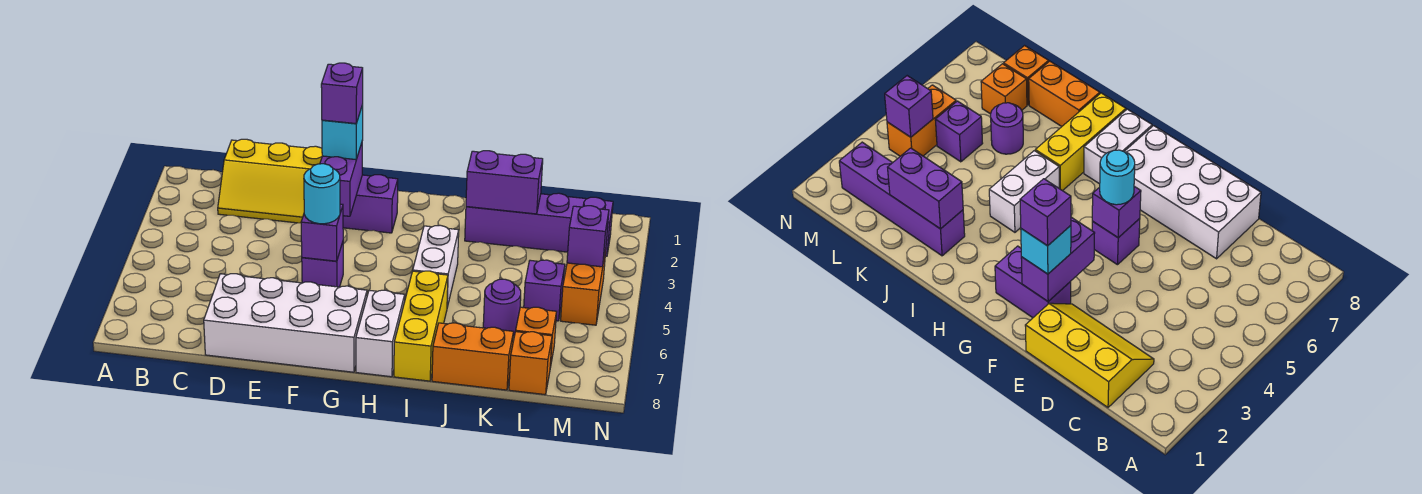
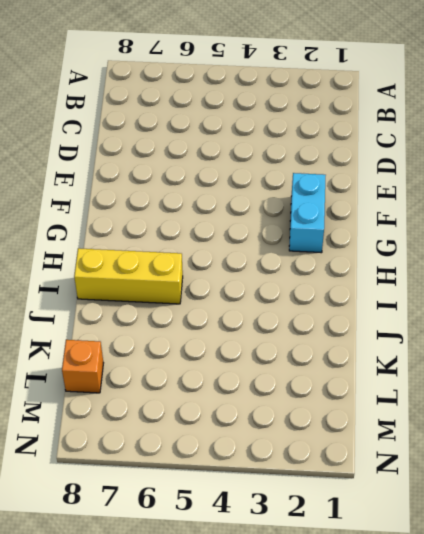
cyan brick F2:G2 level 1 -> purple brick F2:G2 level 1
none -> yellow slope C1:E2 level 1 top 1
none -> white brick D7:G8 level 1
none -> purple brick F5 level 1

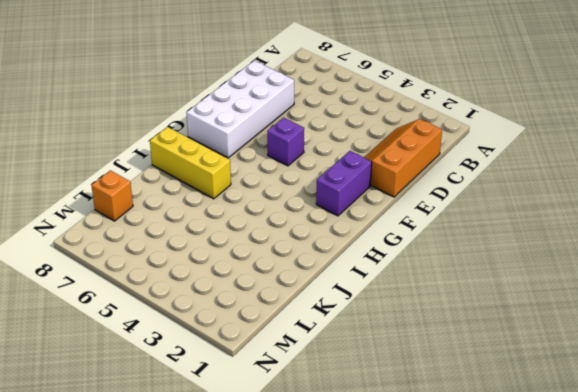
orange slope C1:E2 level 1 top 1 -> yellow slope C1:E2 level 1 top 1
none -> white brick H7:H8 level 1
none -> white brick I4:I5 level 1
none -> purple brick J2:M2 level 1

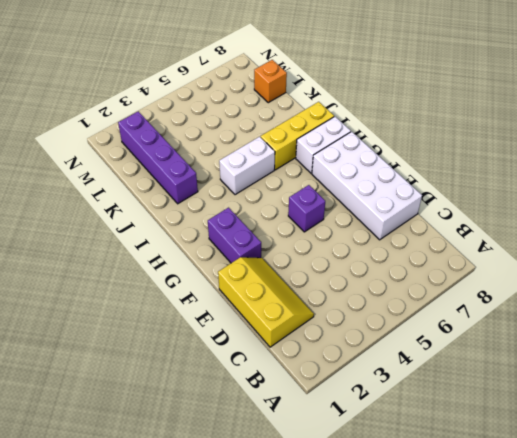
none -> orange brick J8:K8 level 1
none -> purple round brick K6 level 1
none -> purple brick L5 level 1

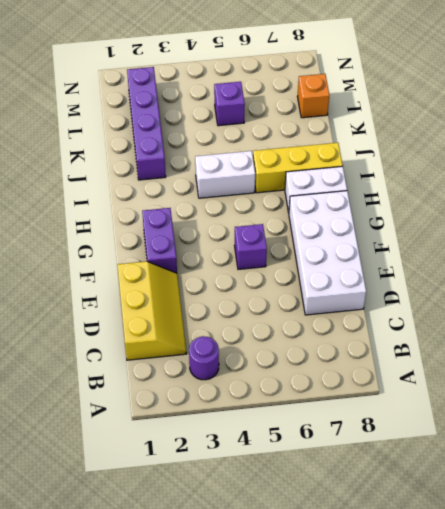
purple round brick B3 level 1 -> purple round brick K6 level 1
none -> orange brick J8:K8 level 1
none -> orange brick L7 level 1
none -> orange brick M4:M5 level 1

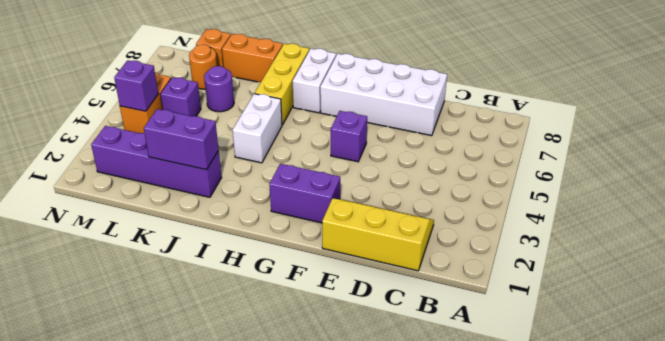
orange round brick L7 level 1 -> orange brick L7 level 1
none -> purple brick F2:F3 level 2
none -> purple brick F5 level 2
none -> cyan brick F2 level 3

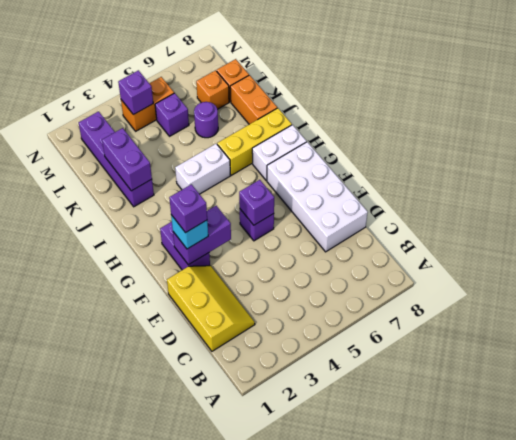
none -> cyan round brick F5 level 3

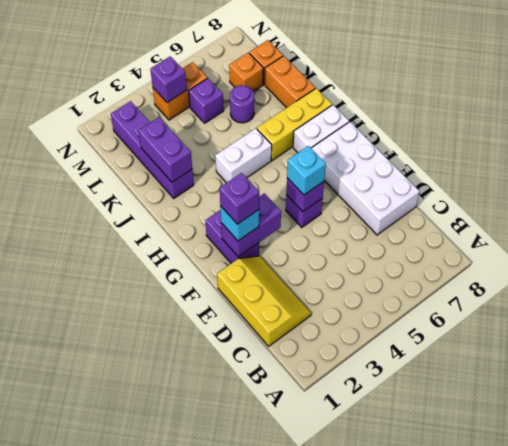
cyan brick F5 level 3 -> cyan round brick F5 level 3

